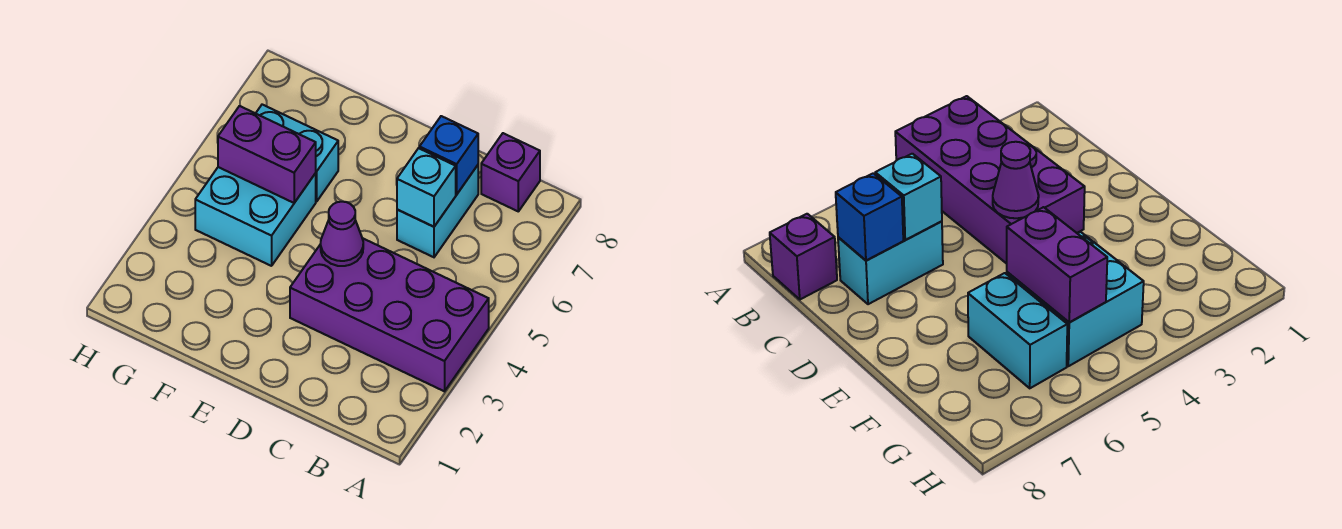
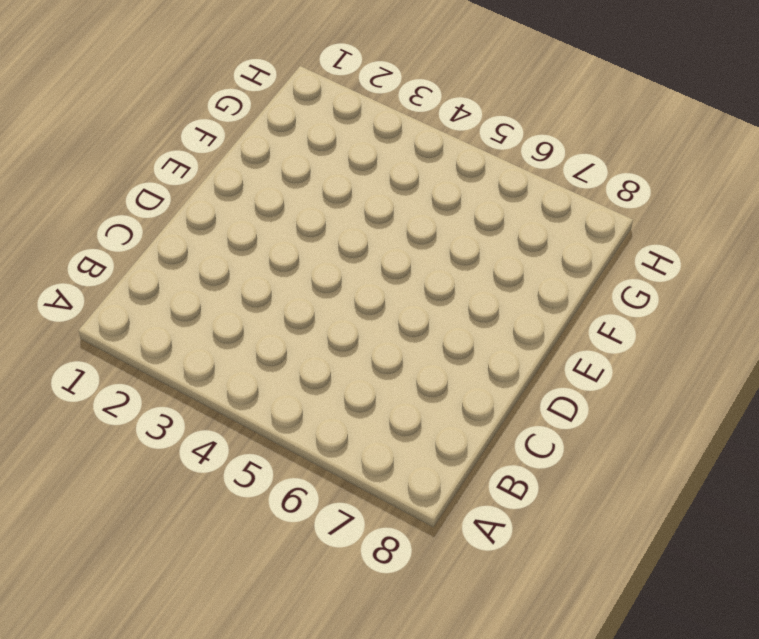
none -> purple brick A3:D4 level 1
none -> purple brick B8 level 1

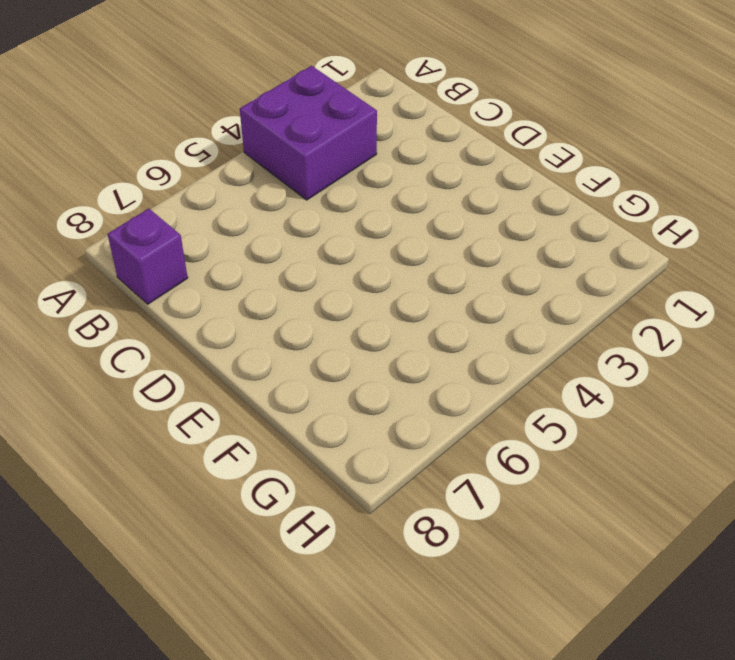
purple brick A3:B4 level 1 -> purple brick A3:D4 level 1
none -> cyan brick C6:C7 level 1
none -> cyan brick F4:G5 level 1

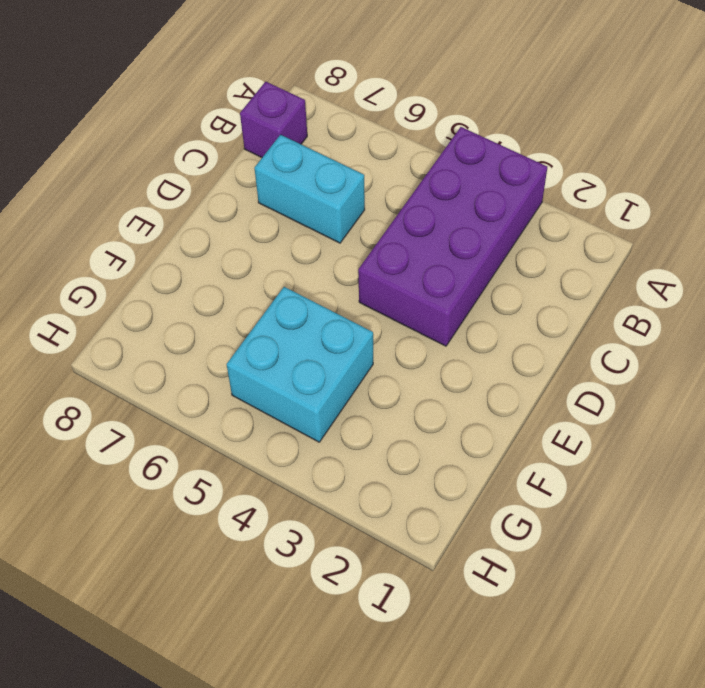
none -> cyan brick F6:G6 level 1
none -> cyan brick C6 level 2

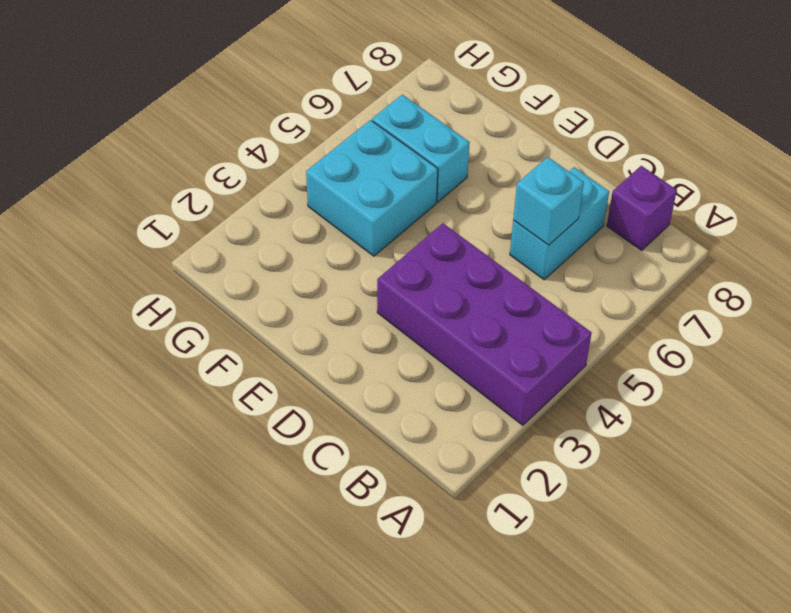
none -> blue brick C7 level 2
none -> purple cone D4 level 2

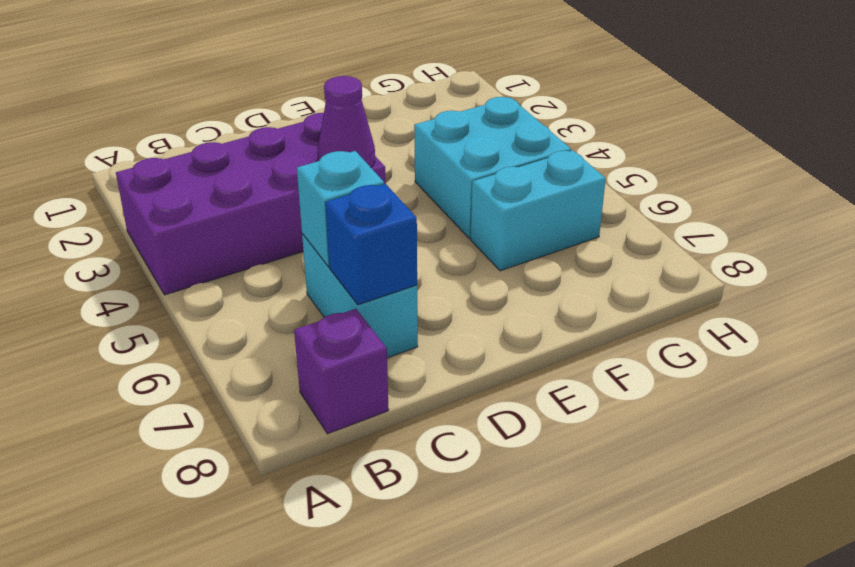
none -> purple brick F5:G5 level 2

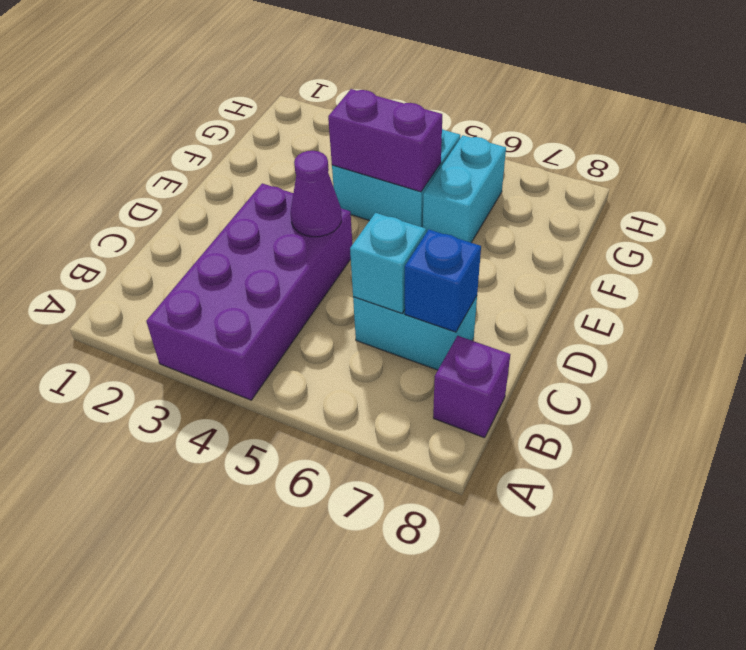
purple brick F4:F5 level 2 -> purple brick F5:G5 level 2

